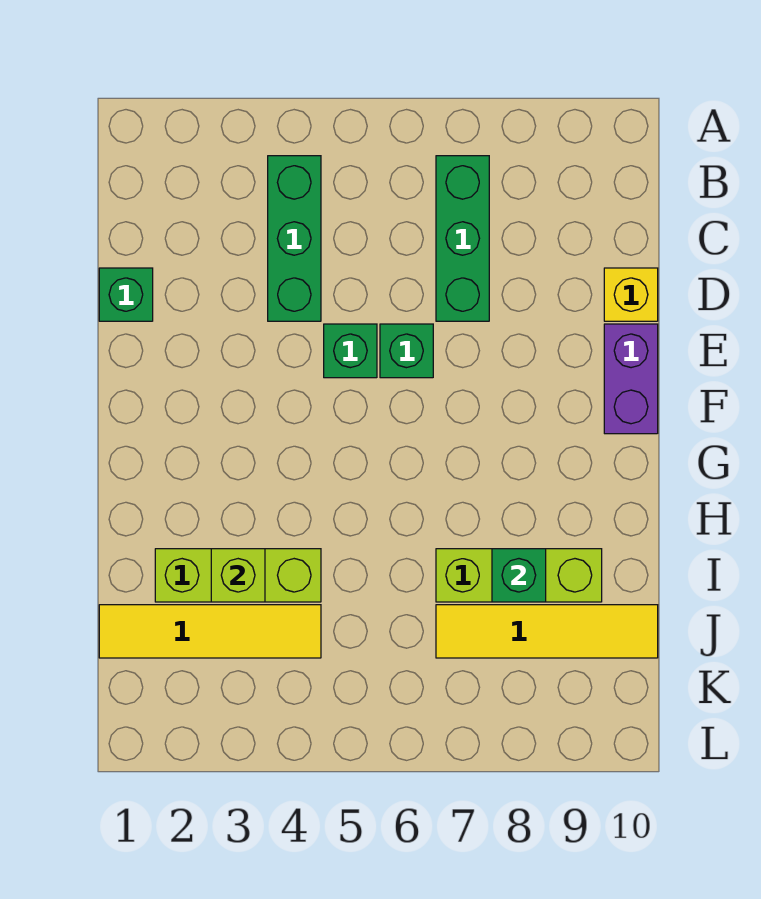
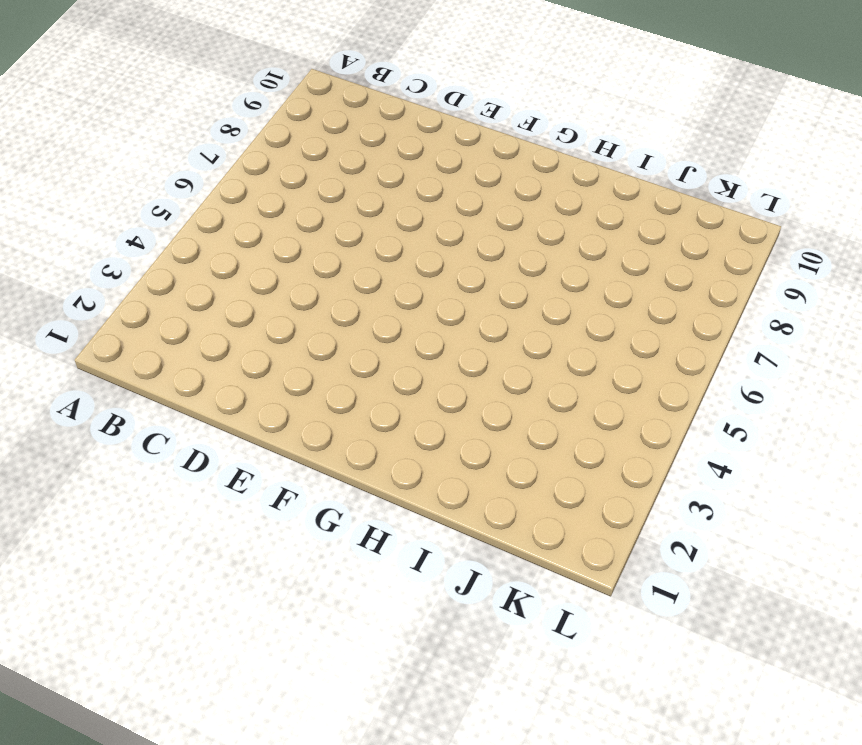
none -> green brick B4:D4 level 1
none -> green brick B7:D7 level 1
none -> green brick D1 level 1

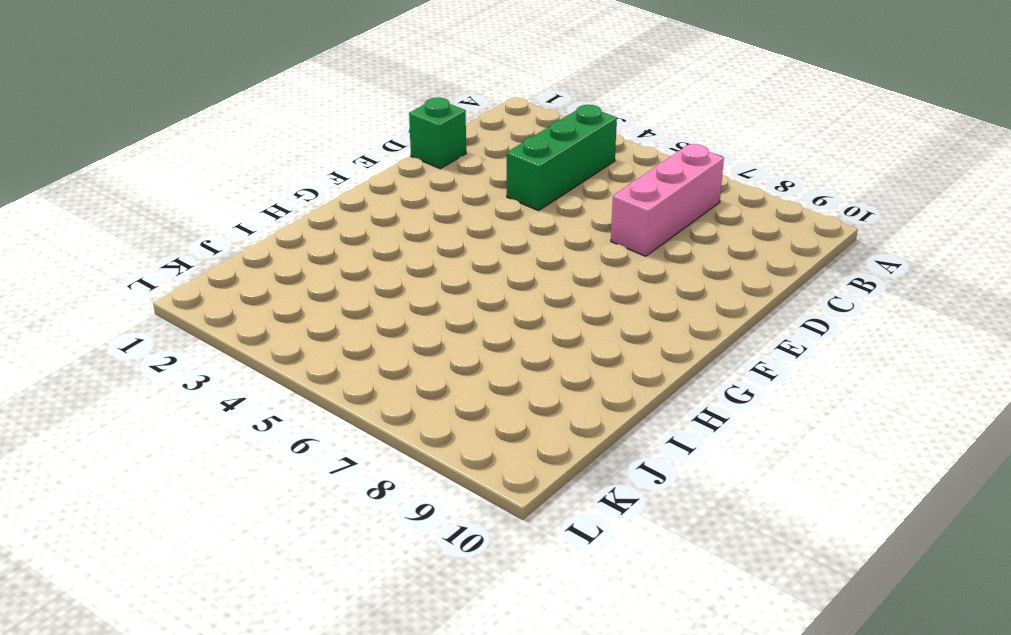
pink brick B7:D7 level 1 -> green brick B7:D7 level 1
none -> yellow brick D10 level 1
none -> green brick E5 level 1
none -> green brick E6 level 1

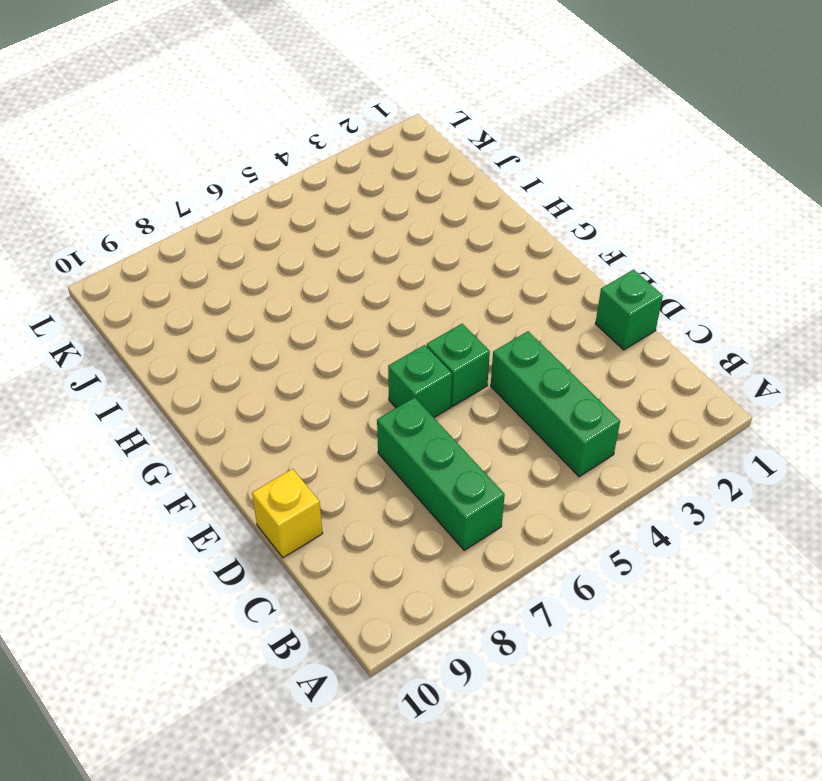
none -> purple brick E10:F10 level 1
none -> lime brick I2:I4 level 1
none -> lime brick I7:I9 level 1

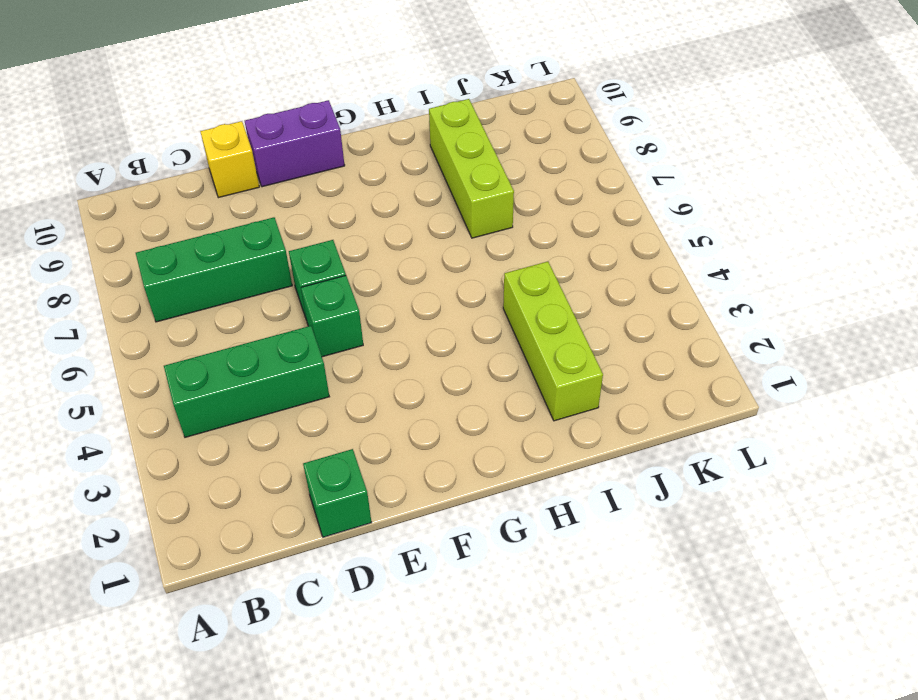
none -> yellow tile J1:J4 level 1
none -> yellow tile J7:J10 level 1
none -> lime brick I3 level 2

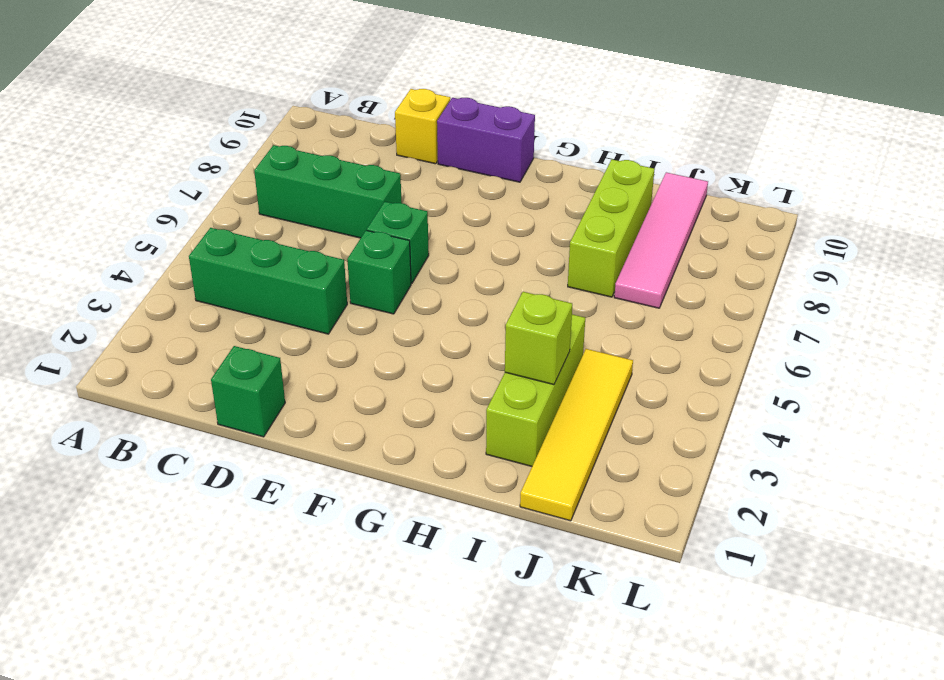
pink tile J7:J10 level 1 -> yellow tile J7:J10 level 1
none -> green brick I8 level 2

